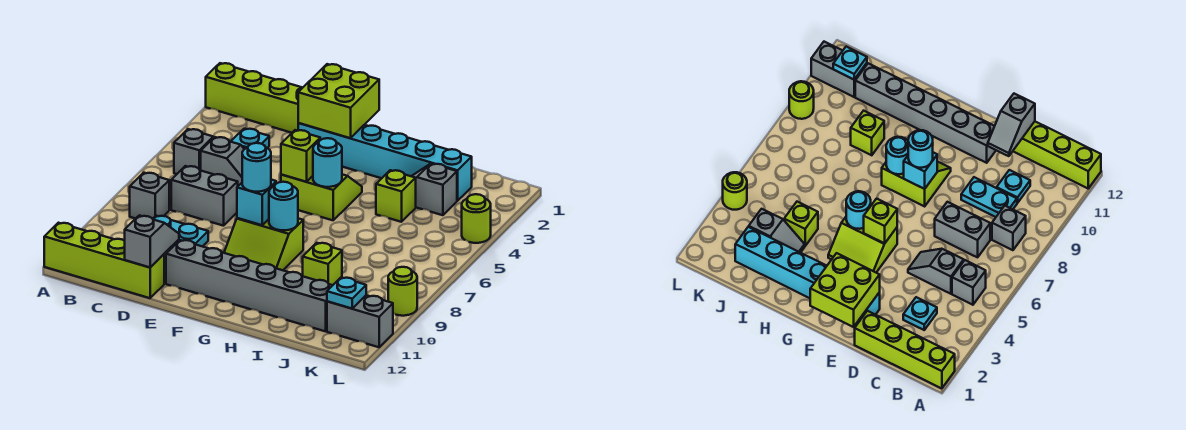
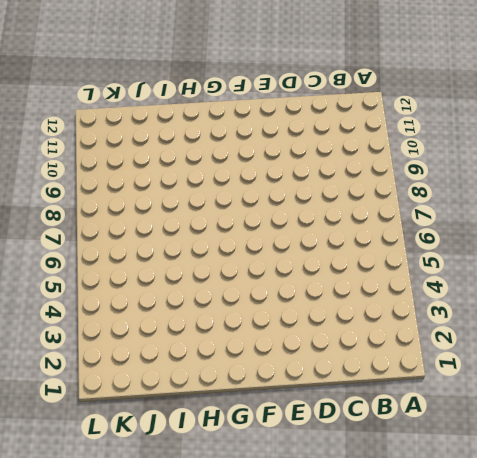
none -> lime brick A1:D1 level 1
none -> lime brick A12:D12 level 1
none -> grey brick B5 level 1

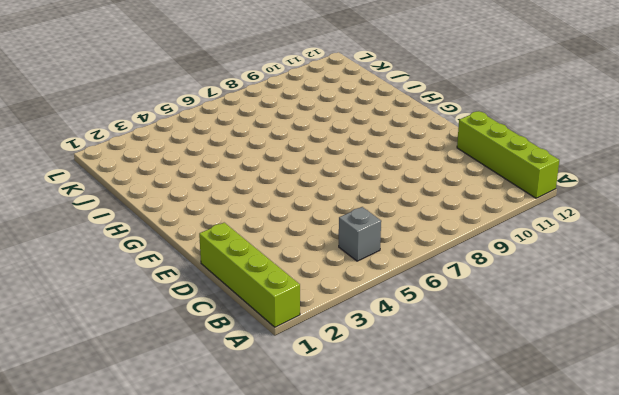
none -> grey brick B8 level 1
none -> cyan plate C3 level 1
none -> grey slope C5:D5 level 1 top C

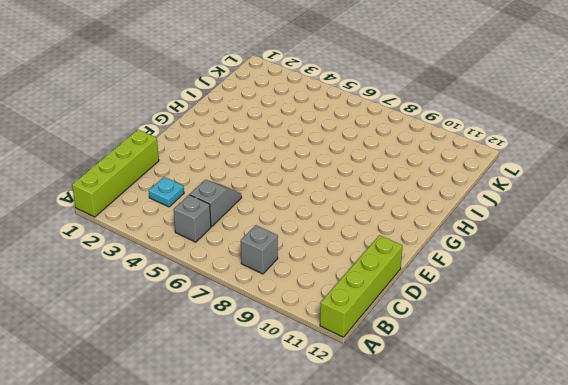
none -> grey brick C7:D7 level 1
none -> cyan plate C9:D9 level 1
none -> cyan plate C10 level 1

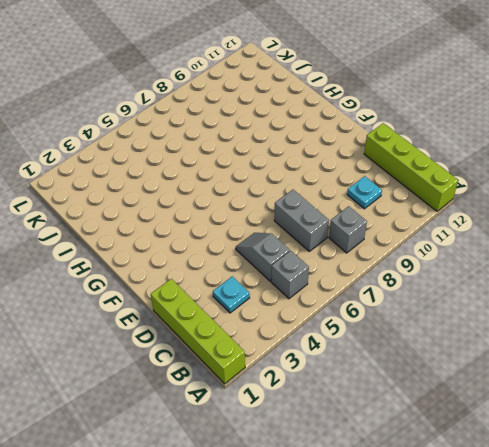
none -> cyan plate C9:D9 level 1
none -> cyan brick E2:J2 level 1
none -> grey brick E11:J11 level 1

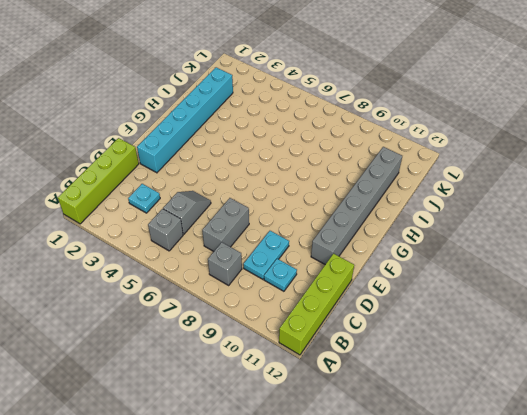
none -> lime slope F4:G5 level 1 top 5
none -> lime slope F8:G9 level 1 top 8
none -> grey slope I3:J3 level 1 top J

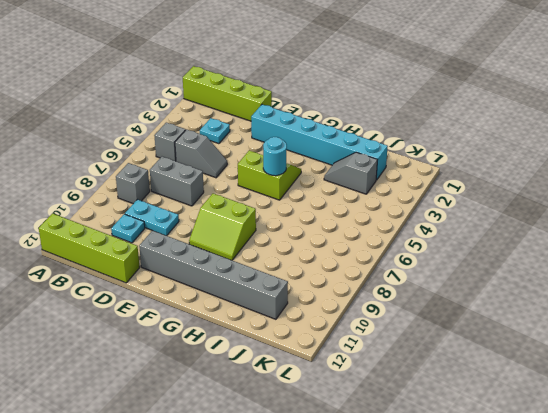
none -> lime brick I4 level 1
none -> lime brick I9 level 1
none -> grey brick K11:L11 level 1

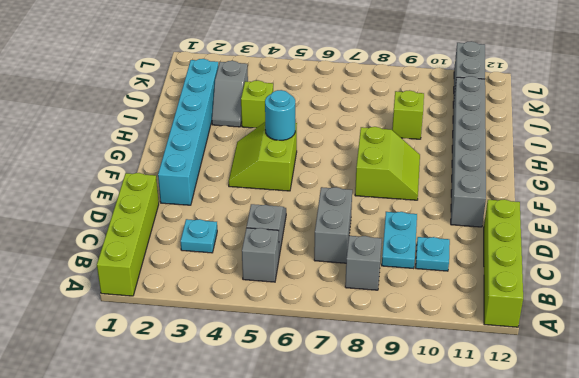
none -> lime round brick L4 level 1
none -> lime round brick L9 level 1
none -> grey slope D11:D12 level 2 top 12

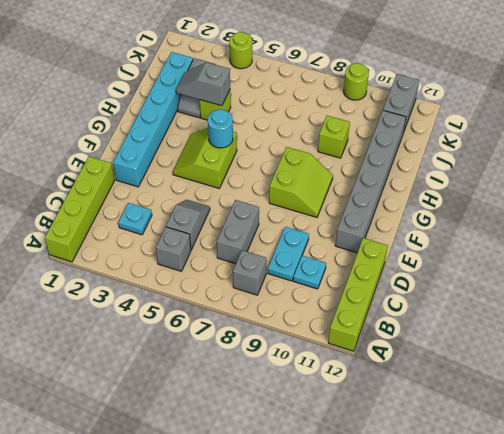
grey slope I3:I4 level 2 top 4 -> grey slope D11:D12 level 2 top 12
none -> lime brick E1:F2 level 2
none -> lime brick F5 level 2
none -> cyan brick F8 level 2

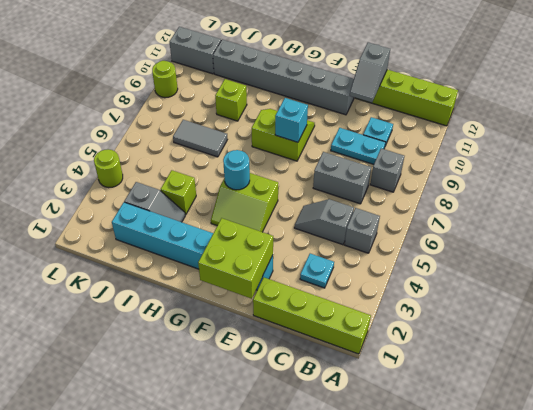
grey tile I7:J7 level 1 -> none
none -> lime brick F5 level 2
none -> cyan round brick G8 level 2
none -> cyan plate K11 level 2

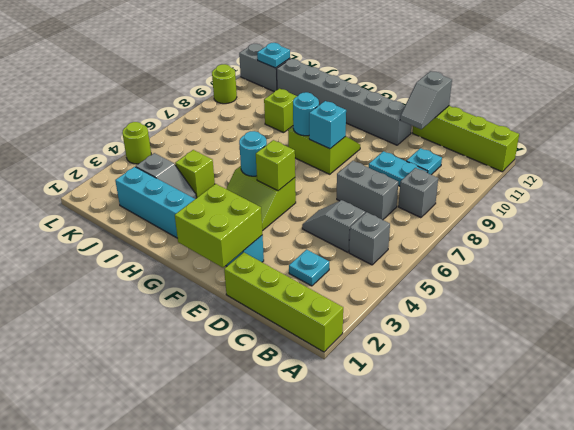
none -> cyan round brick F8 level 3

